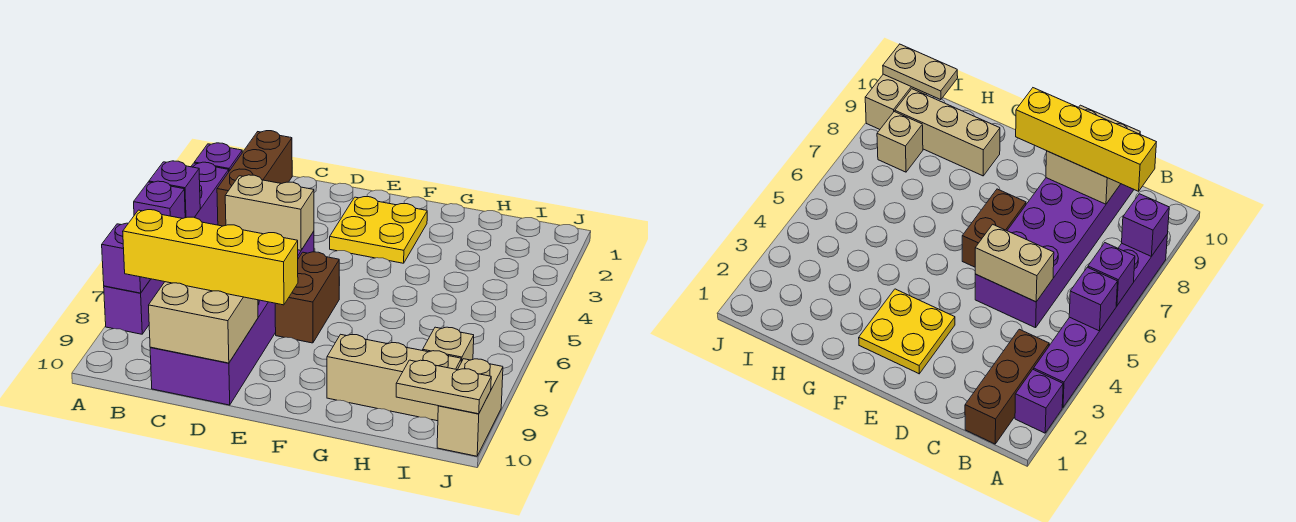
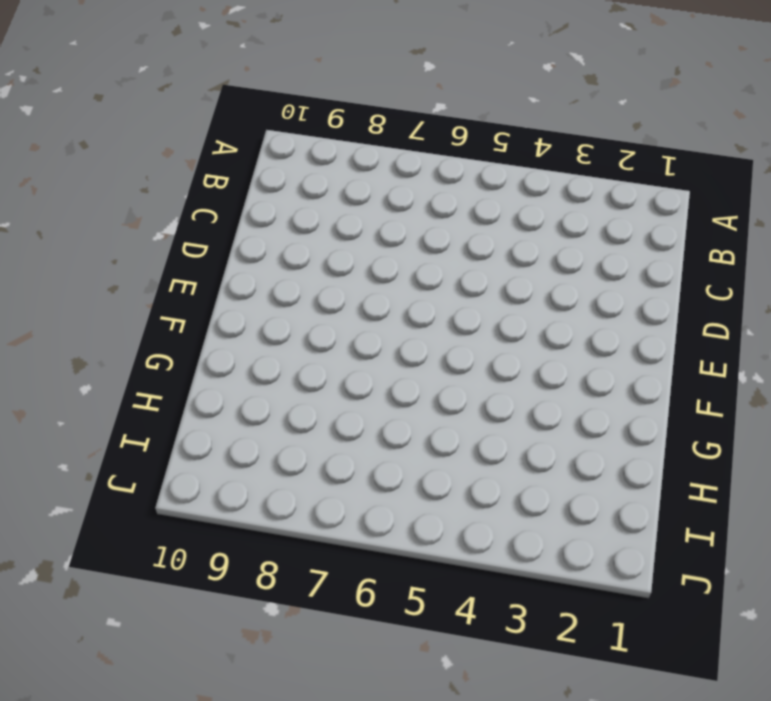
none -> purple brick A2 level 1
none -> purple brick A3:A8 level 1
none -> brown brick B1:B3 level 1

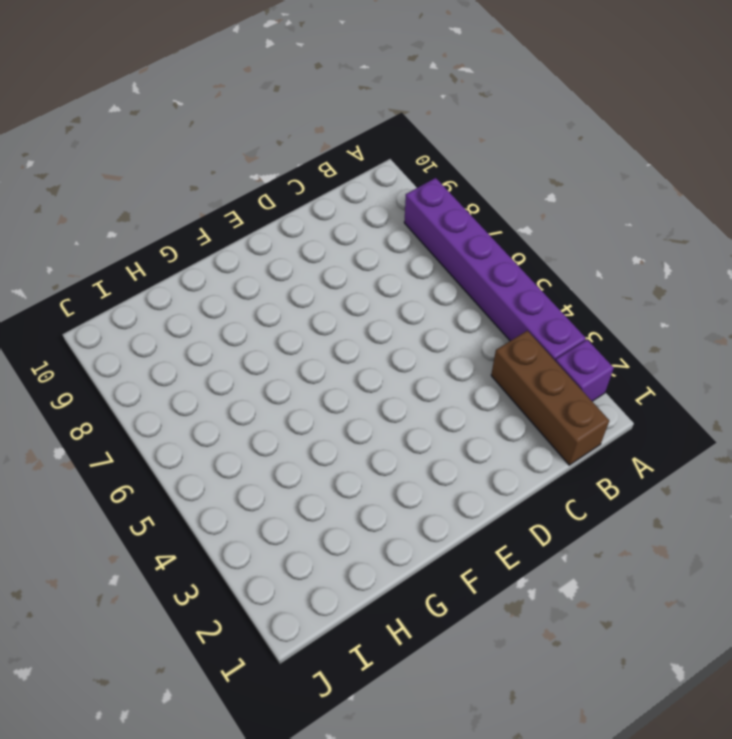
none -> purple brick C5:D10 level 1
none -> yellow plate E2:F3 level 1
none -> brown brick E6:E7 level 1

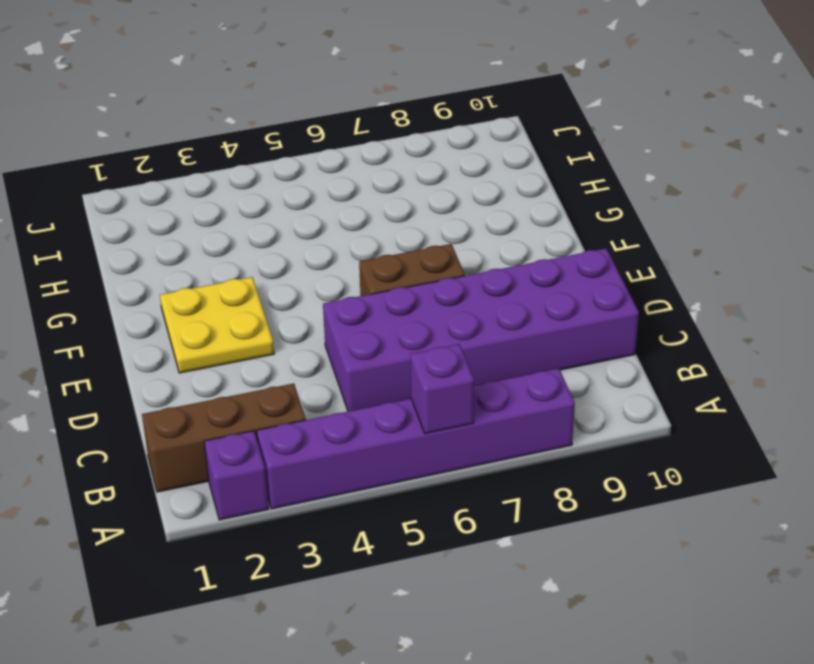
none -> tan brick G9:I9 level 1
none -> tan brick I8 level 1
none -> tan brick J9:J10 level 1

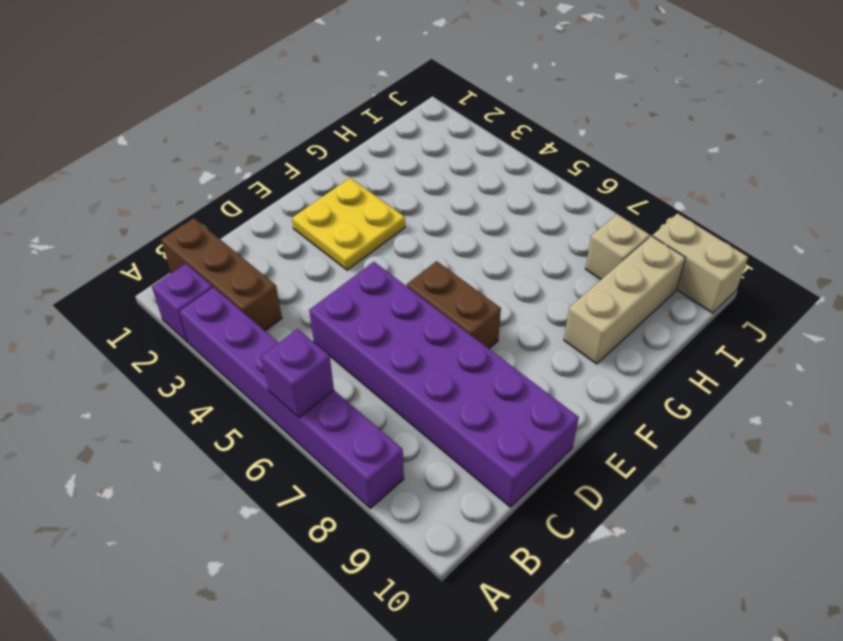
none -> purple brick A5 level 2
none -> purple brick A8 level 2
none -> tan brick C5:D5 level 2

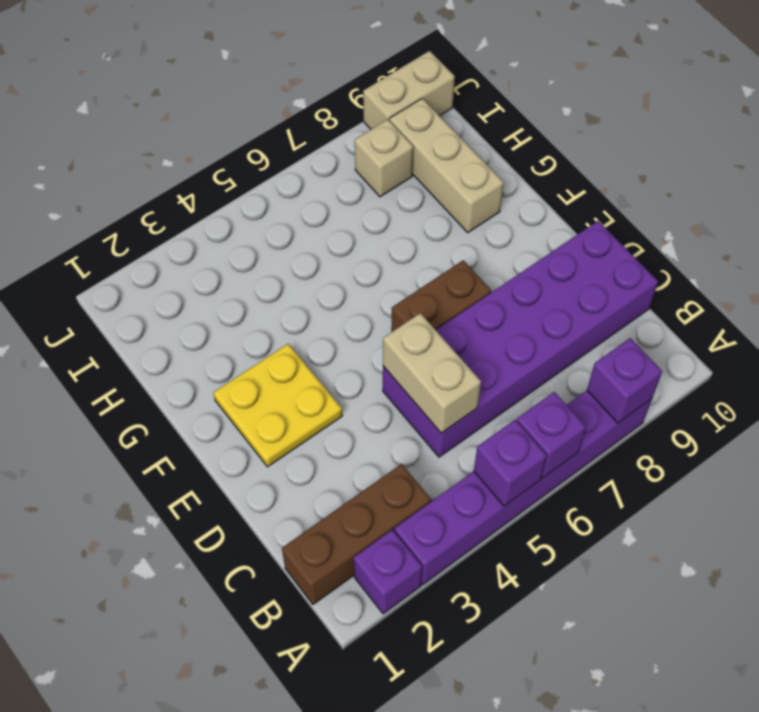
none -> tan brick C9:D10 level 2
none -> tan plate I10:J10 level 2
none -> yellow brick B9:E9 level 3

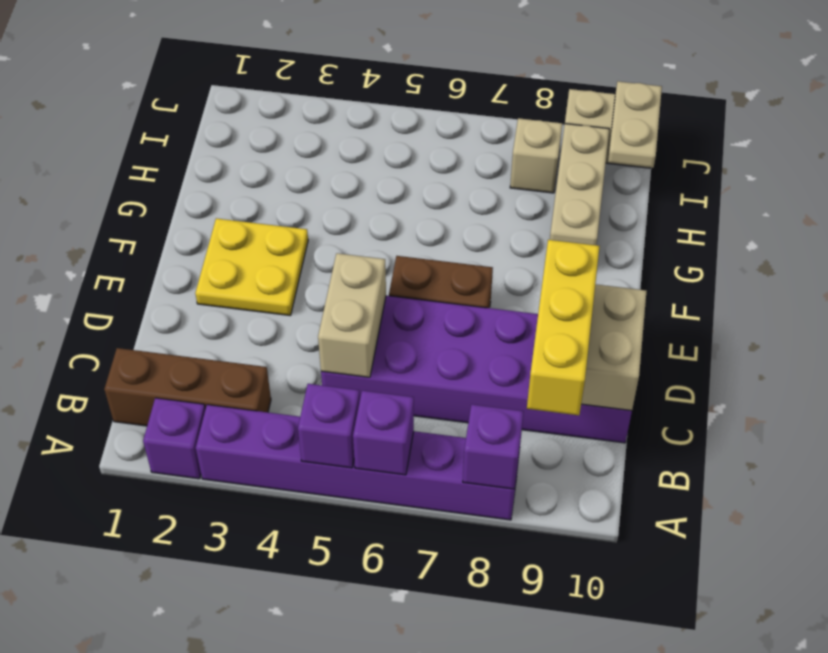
yellow brick B9:D9 level 3 -> yellow brick B9:E9 level 3

